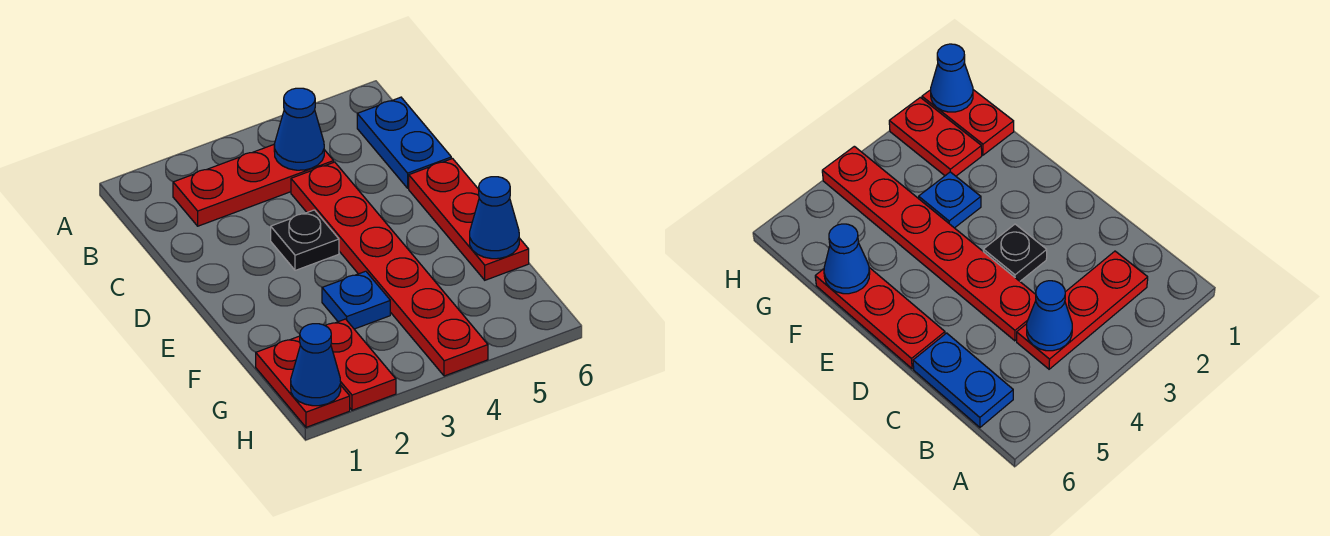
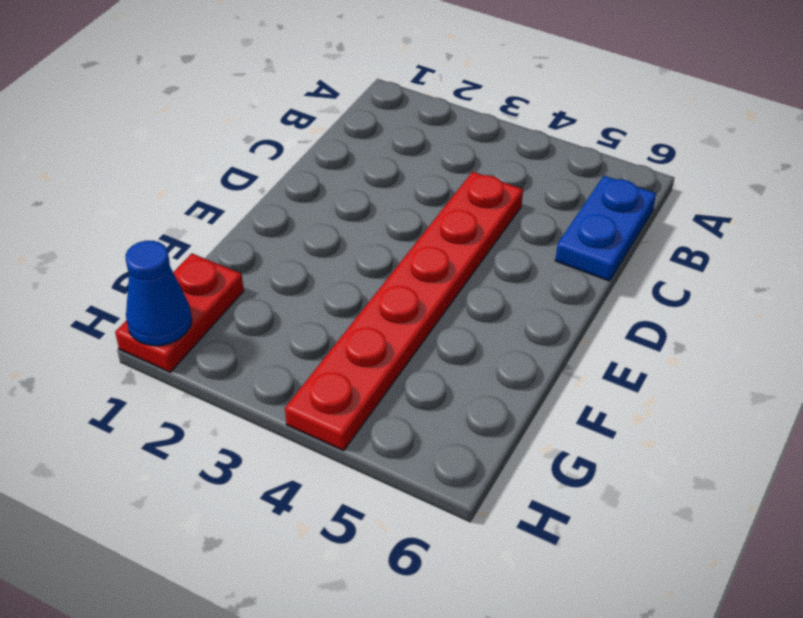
none -> red plate B2:B4 level 1
none -> black plate D3 level 1

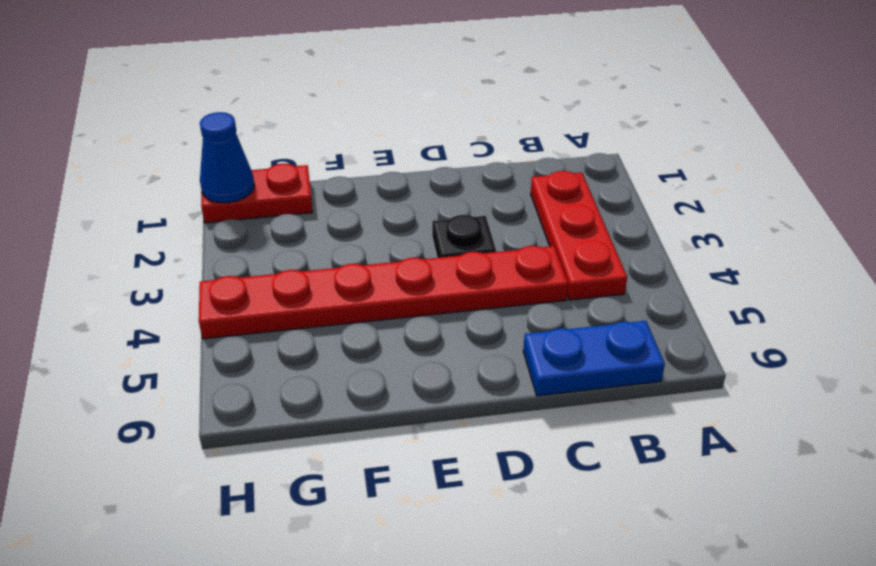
none -> red plate D6:F6 level 1
none -> blue plate F3 level 1

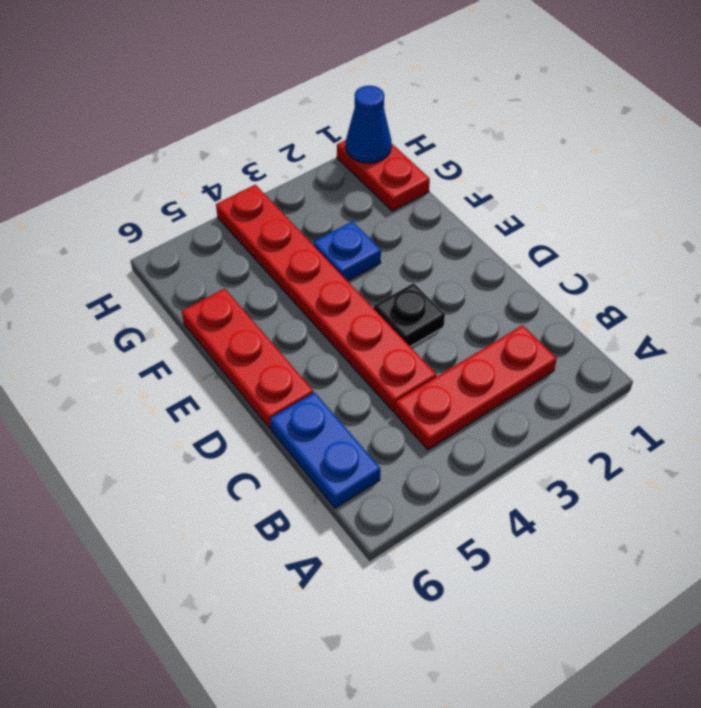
none -> red plate G2:H2 level 1
none -> blue cone B4 level 2

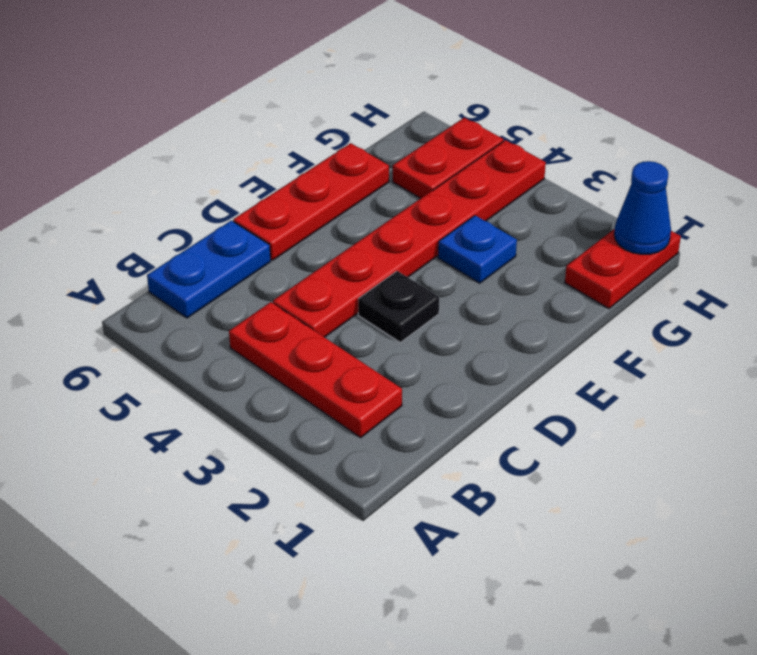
red plate G5:H5 level 1 -> red plate G2:H2 level 1
none -> blue cone B4 level 2
none -> blue cone F6 level 2

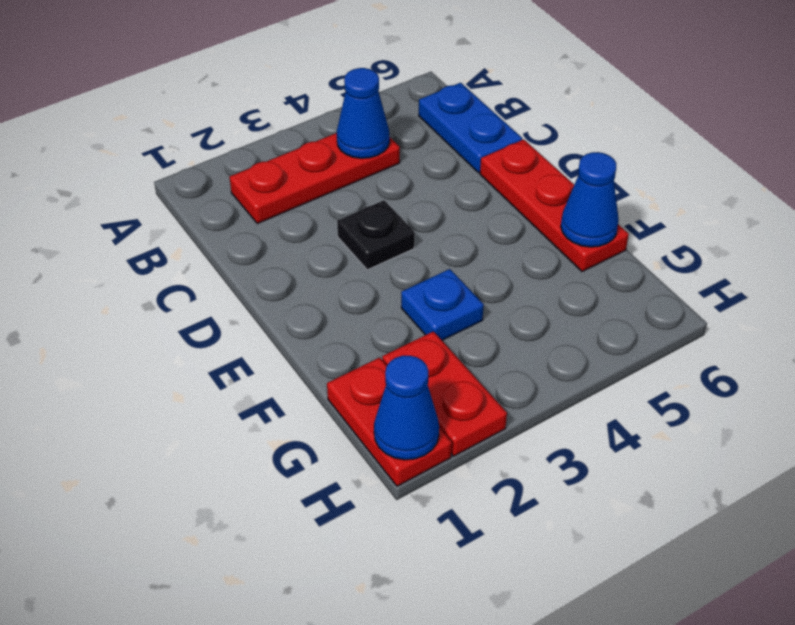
none -> red plate C4:H4 level 1

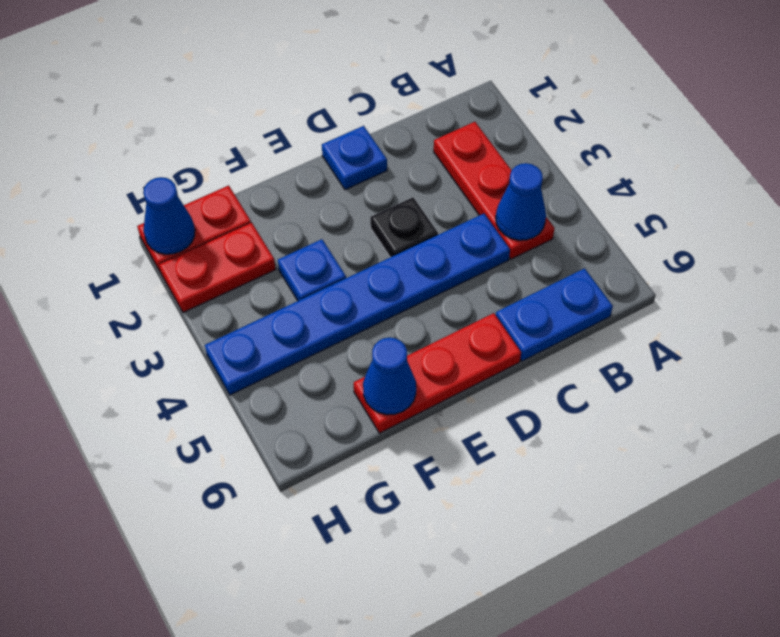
blue plate C4:H4 level 1 -> red plate C4:H4 level 1
blue plate D1 level 1 -> none

